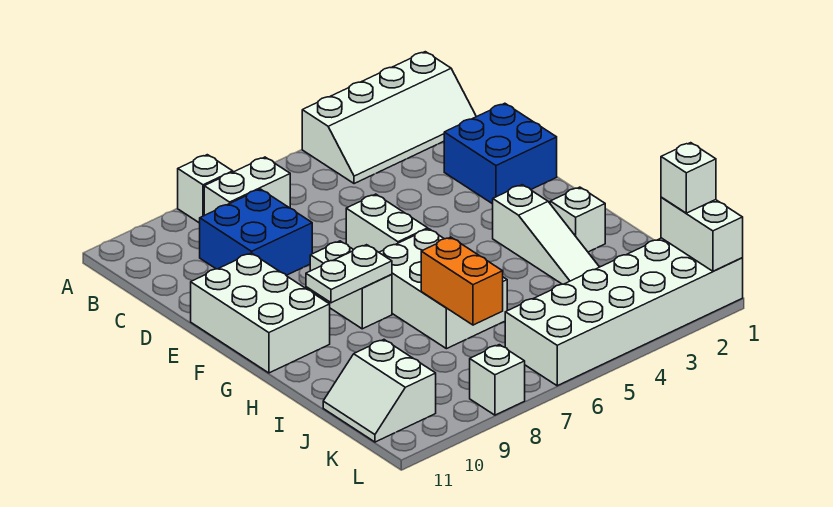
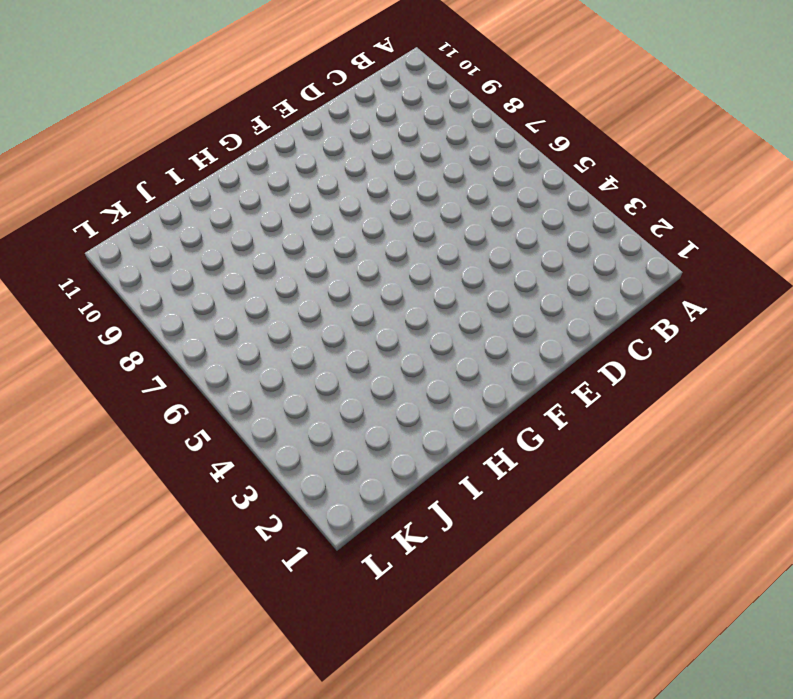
none -> white slope A1:B4 level 1 top A
none -> white brick A8 level 1
none -> white brick B7:B8 level 1

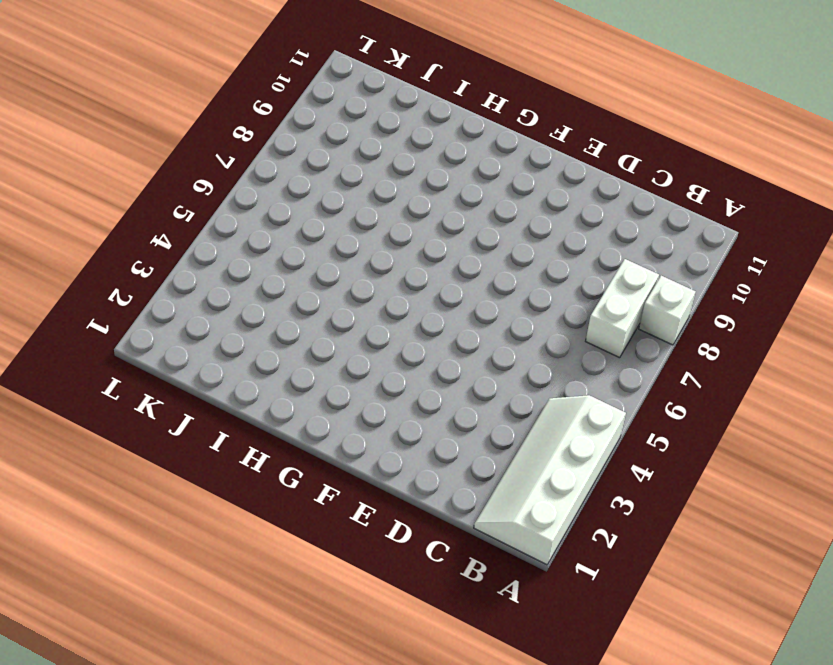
none -> blue brick C8:D9 level 1
none -> blue brick D1:E2 level 1
none -> white brick E6:F6 level 1

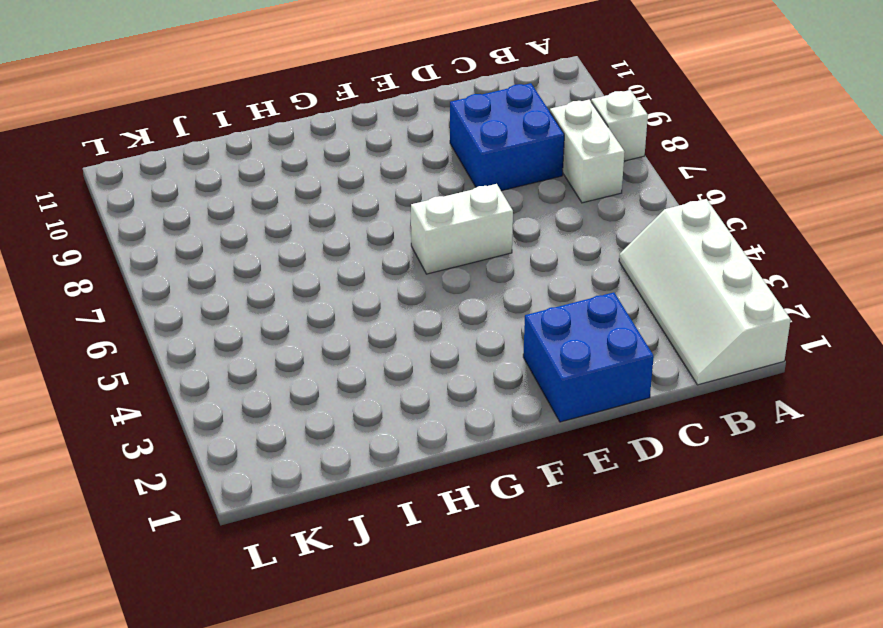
none -> white brick E10:G11 level 1
none -> white brick F8:G8 level 1
none -> white slope G3:I3 level 1 top G

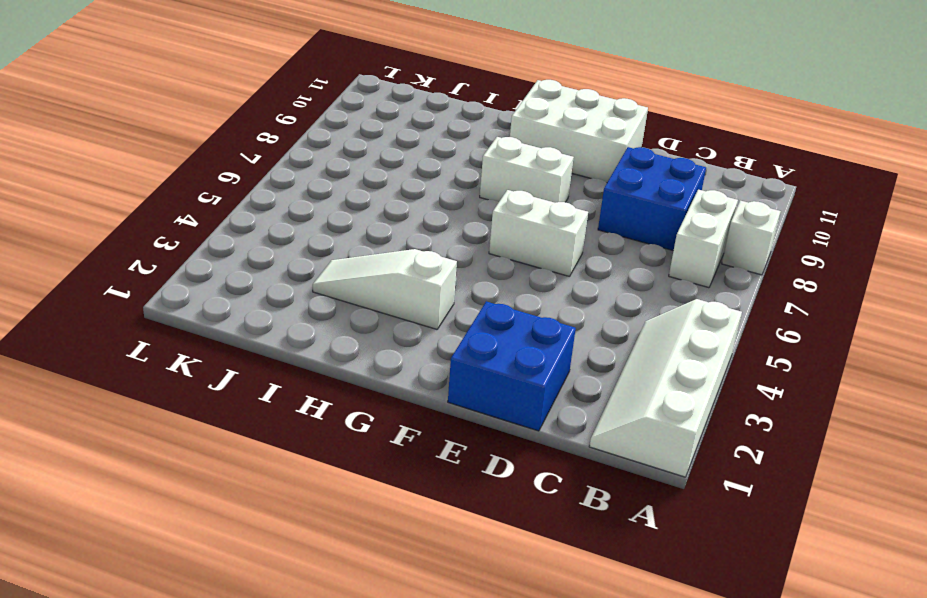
none -> white brick G6:I7 level 1
none -> white brick H2 level 1
none -> white slope J10:K11 level 1 top 10

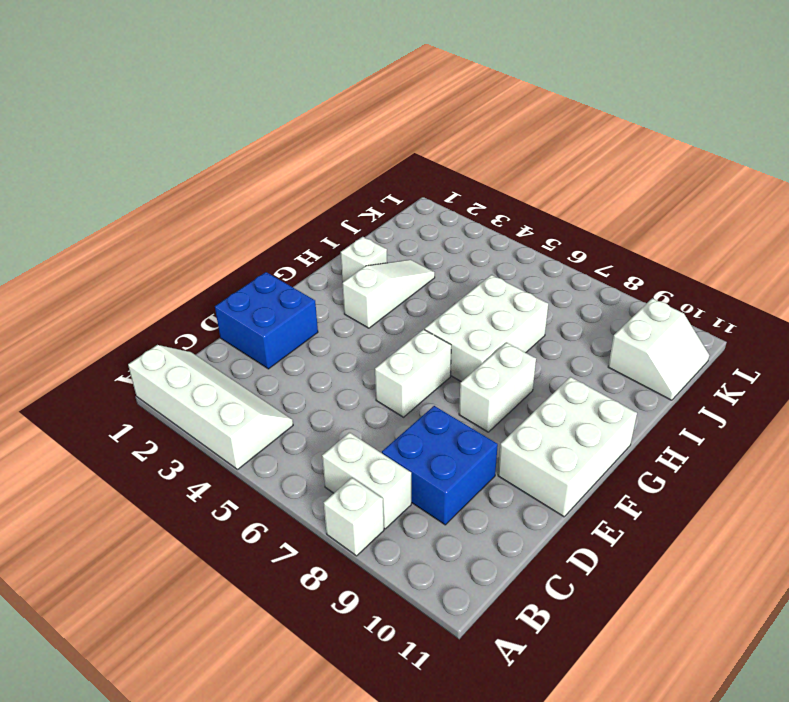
none -> white brick K1:L6 level 1
none -> white brick L8 level 1
none -> white plate G8:G9 level 2

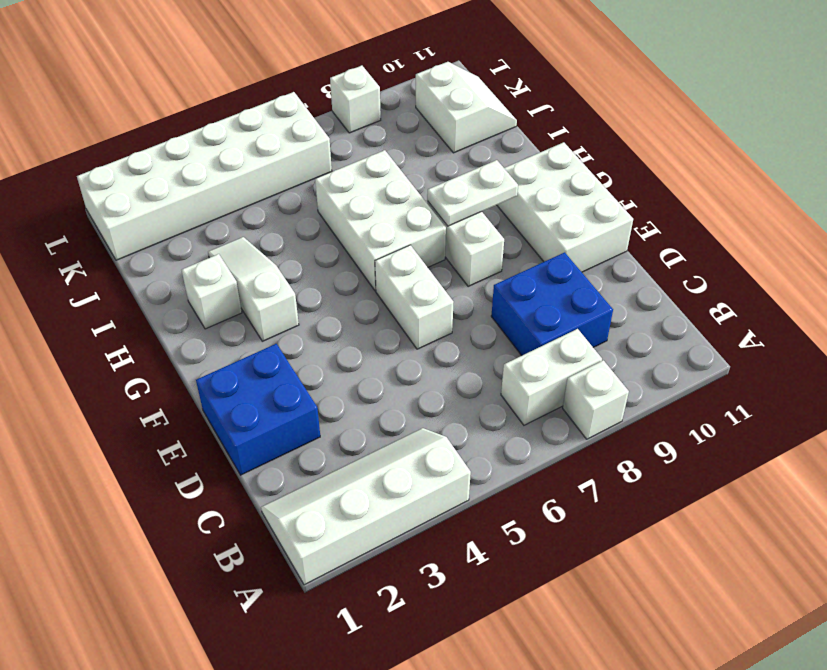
none -> orange brick I7:J7 level 2
none -> white brick K1:L1 level 2
none -> white brick K1 level 3

